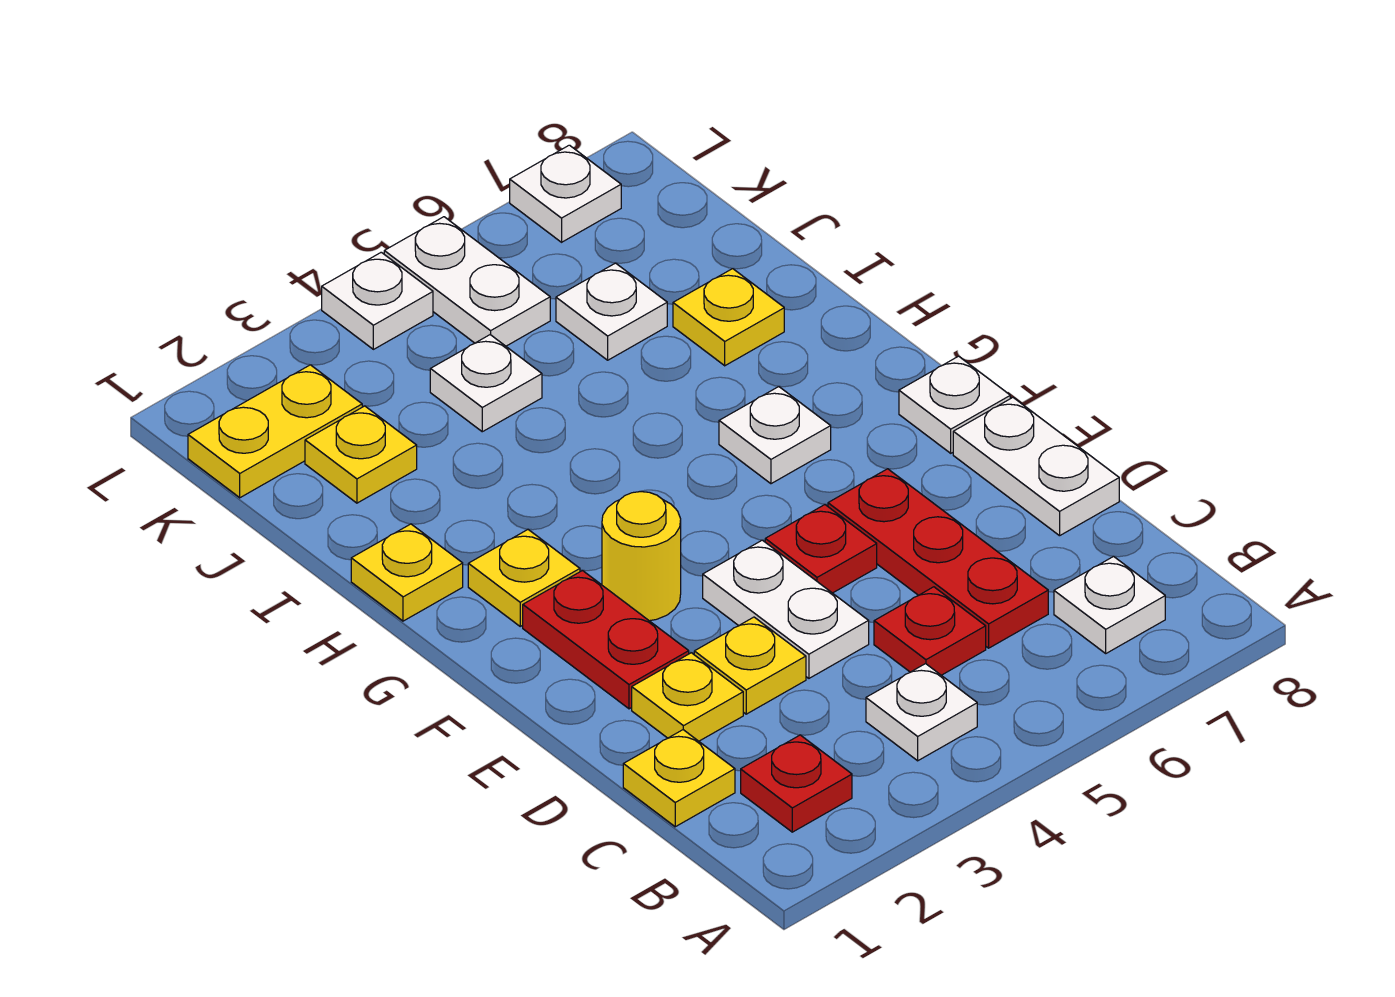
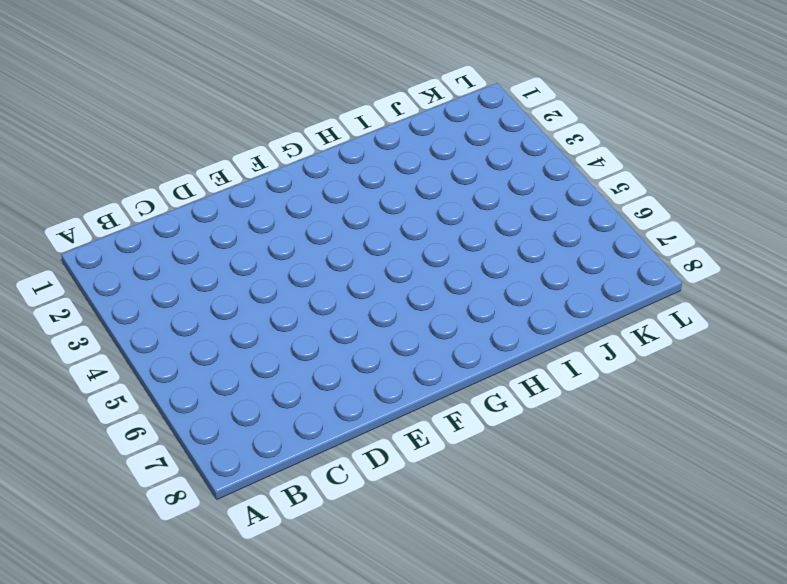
none -> red plate B2 level 1
none -> white plate B4 level 1
none -> white plate B7 level 1

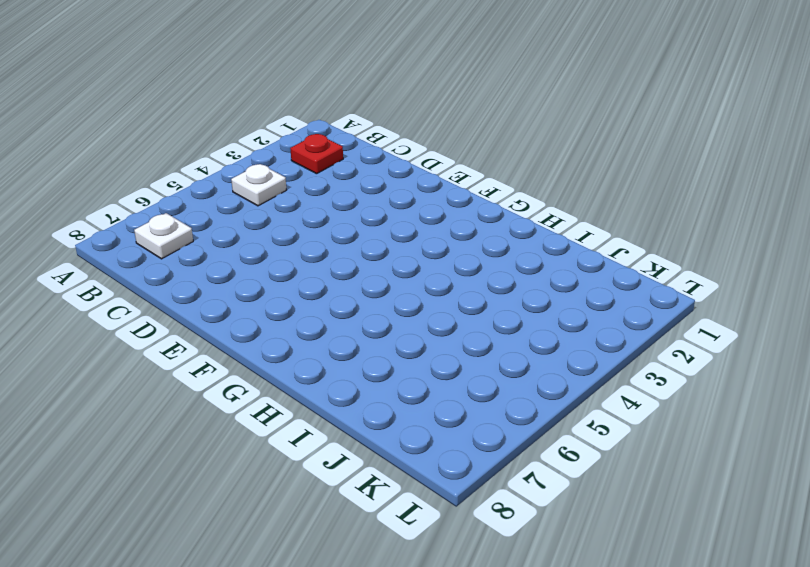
none -> yellow plate C1 level 1
none -> red plate C5 level 1
none -> red plate C6:E6 level 1

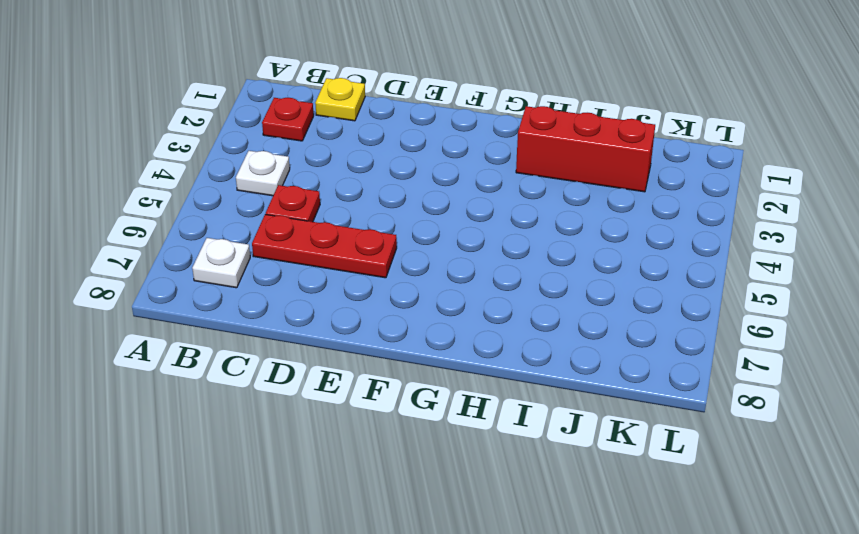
red brick H2:J2 level 1 -> yellow plate J2 level 1
none -> yellow plate D2 level 1
none -> yellow plate D3 level 1
none -> white plate D4:E4 level 1

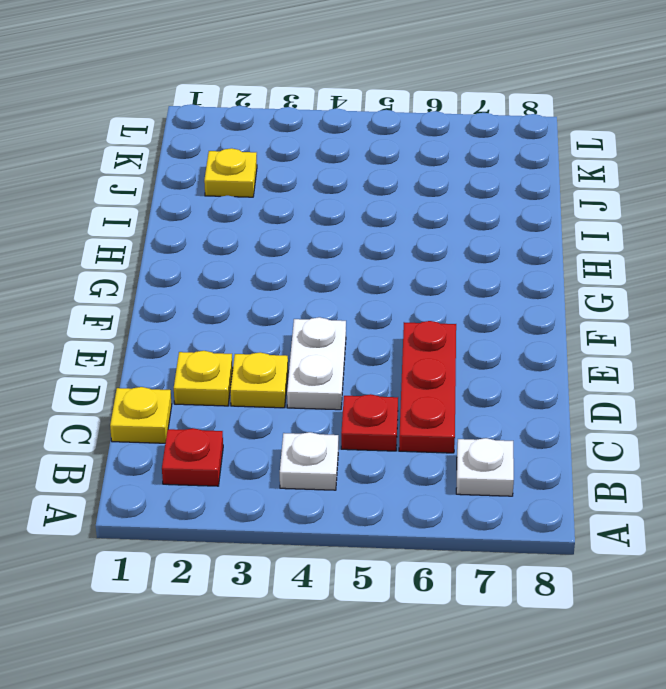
none -> white plate D8:E8 level 1
none -> red plate E2:F2 level 1
none -> red plate E5 level 1

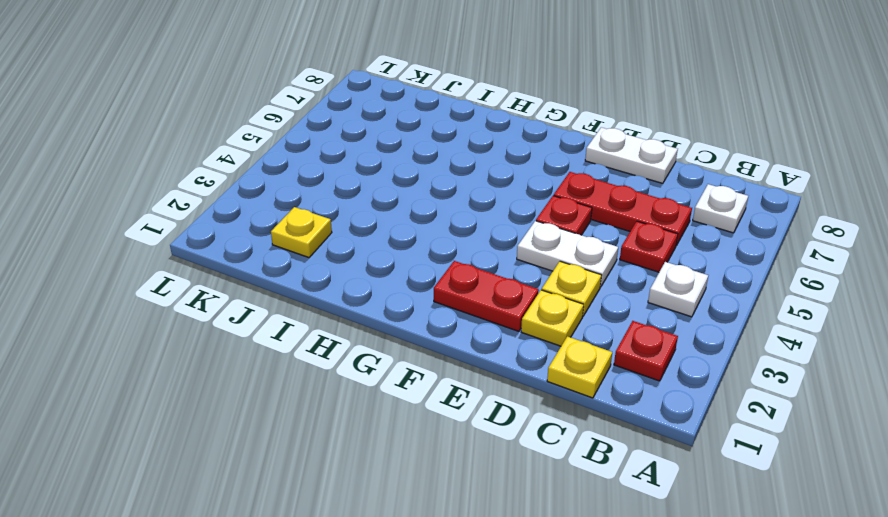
none -> yellow round brick F3 level 1
none -> white plate F8 level 1
none -> yellow plate G2 level 1

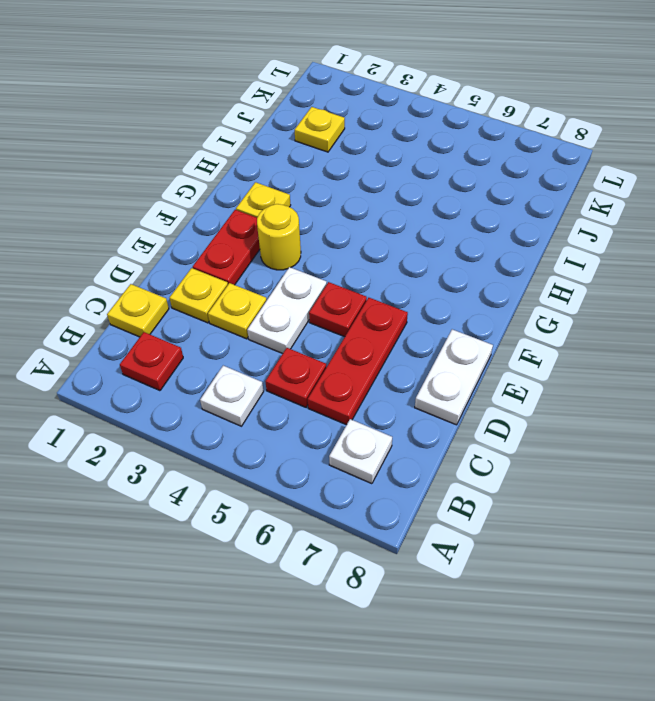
none -> white plate F8 level 1
none -> white plate G6 level 1
none -> yellow plate H1 level 1

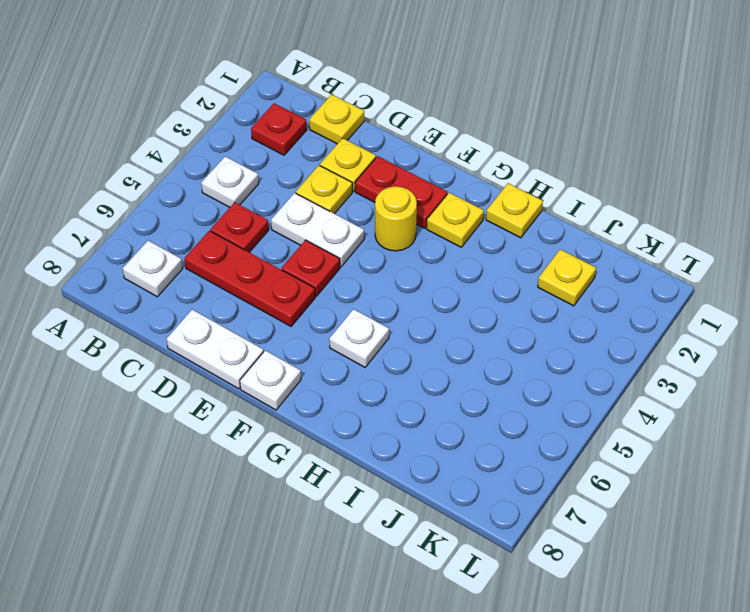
none -> yellow plate I7 level 1
none -> white plate J4 level 1
none -> white plate J6 level 1

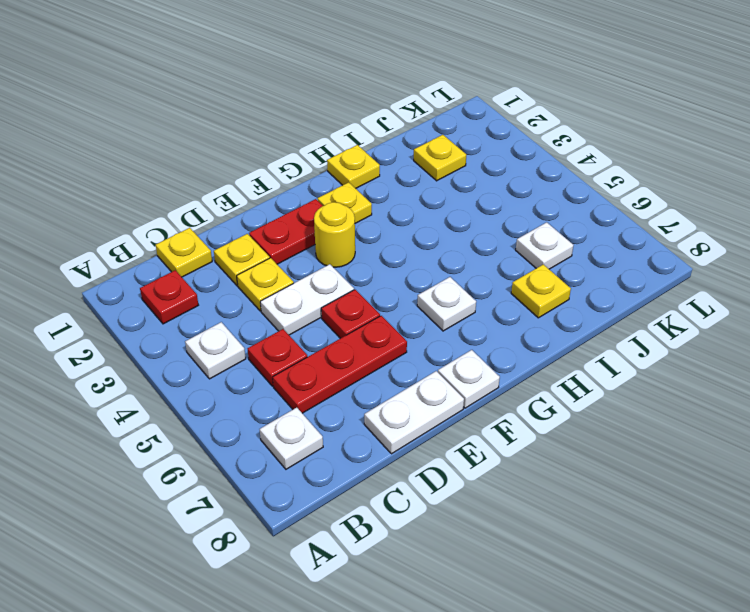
none -> white plate J4 level 1
none -> yellow plate K1:K2 level 1
none -> white plate K5:L5 level 1

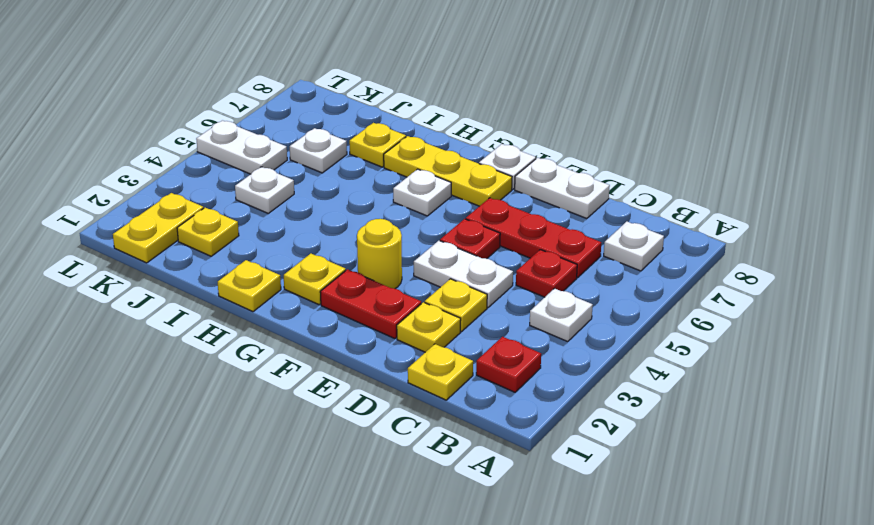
yellow plate F7:H7 level 1 -> none
none -> white plate L4 level 1
none -> white plate L7 level 1

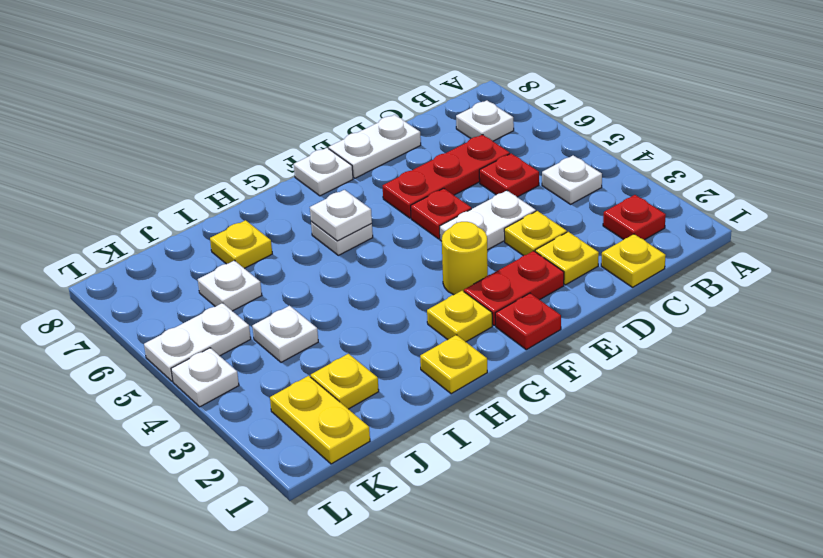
red plate F1 level 1 -> none
white plate G6 level 2 -> white plate L7 level 1

